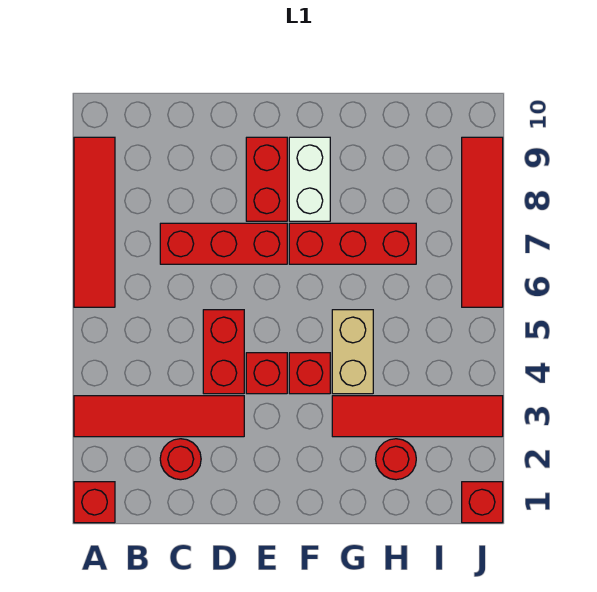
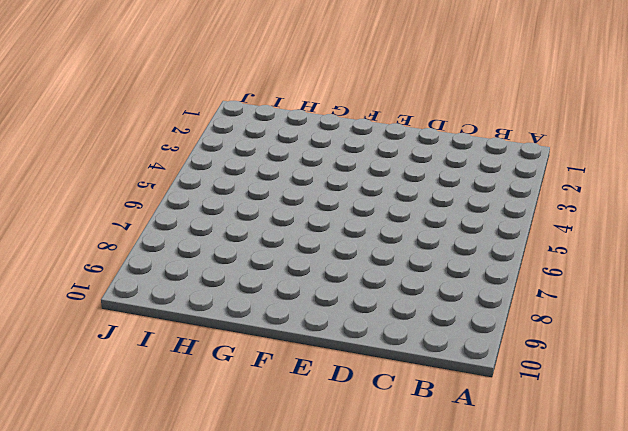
none -> red brick A1 level 1
none -> red tile A3:D3 level 1
none -> red tile A6:A9 level 1

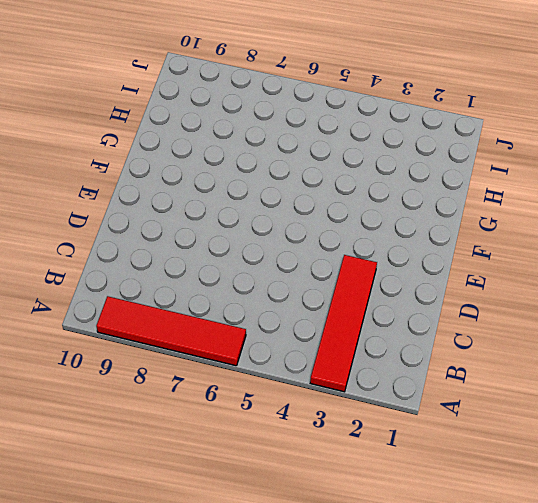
none -> red brick A1 level 1
none -> red round brick C2 level 1
none -> red brick C7:E7 level 1

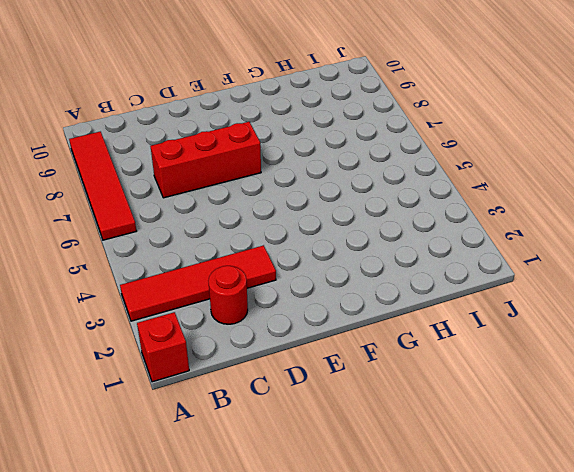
none -> red brick D4:D5 level 1
none -> red brick E4 level 1
none -> red brick E8:E9 level 1

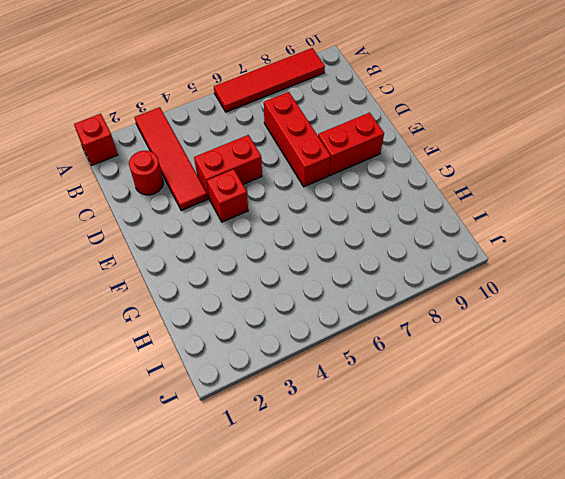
none -> red brick F4 level 1
none -> red brick F7:H7 level 1
none -> white brick F8:F9 level 1

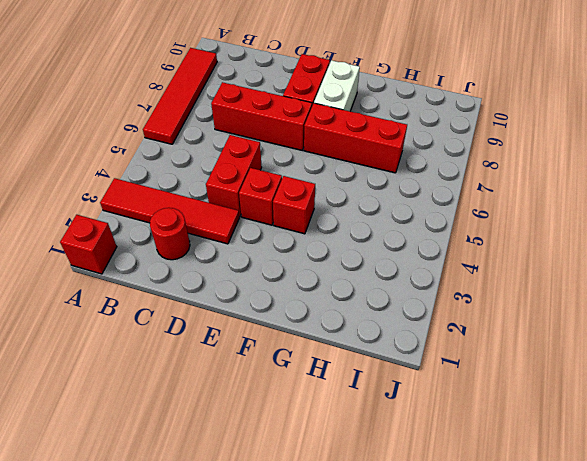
none -> red tile G3:J3 level 1
none -> tan brick G4:G5 level 1
none -> red round brick H2 level 1

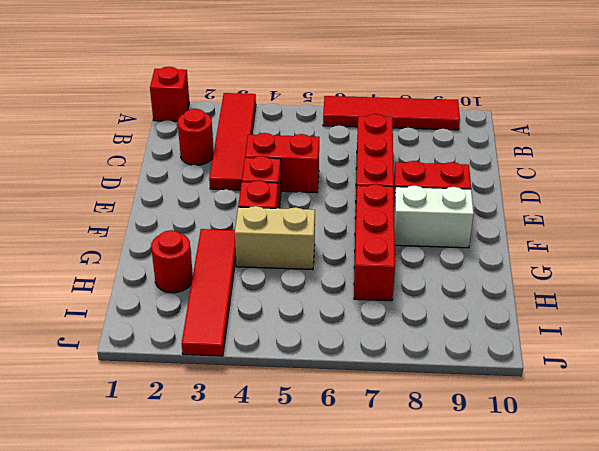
none -> red brick J1 level 1
none -> red tile J6:J9 level 1

